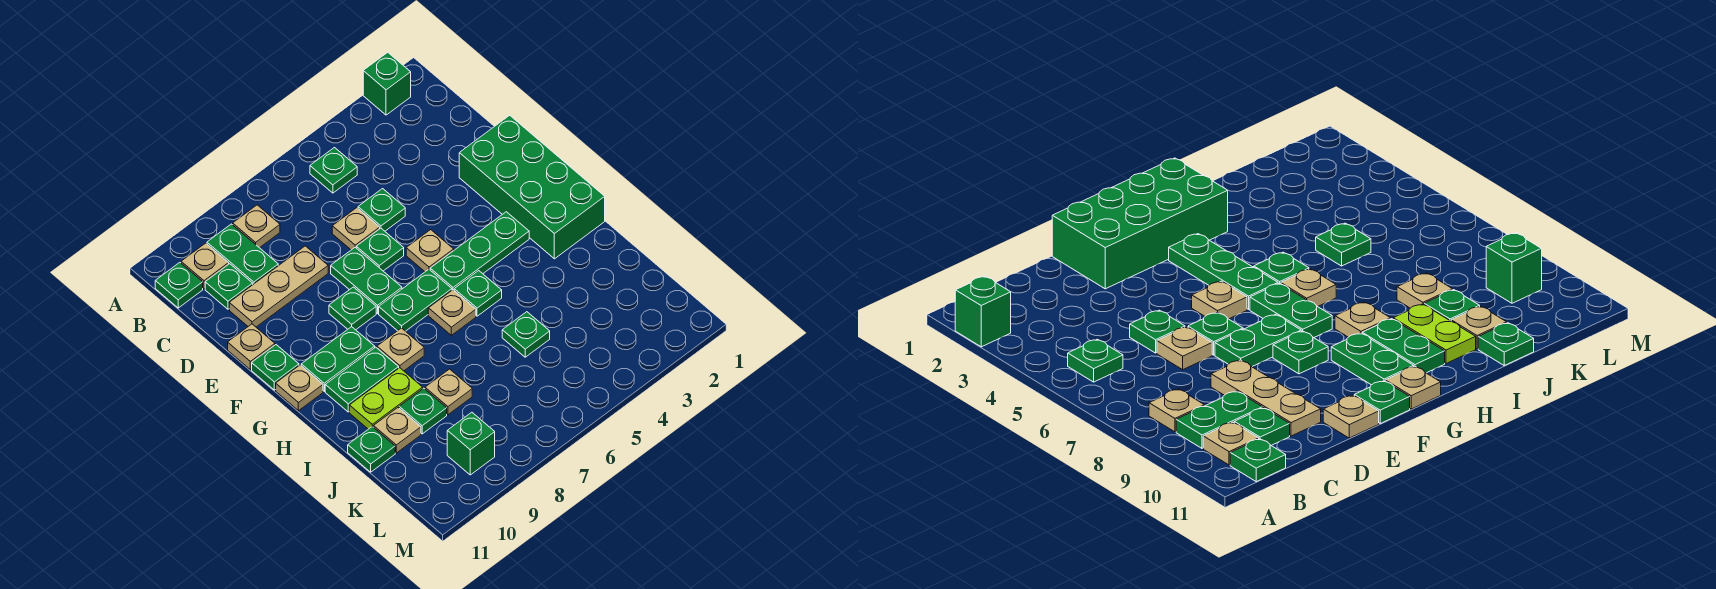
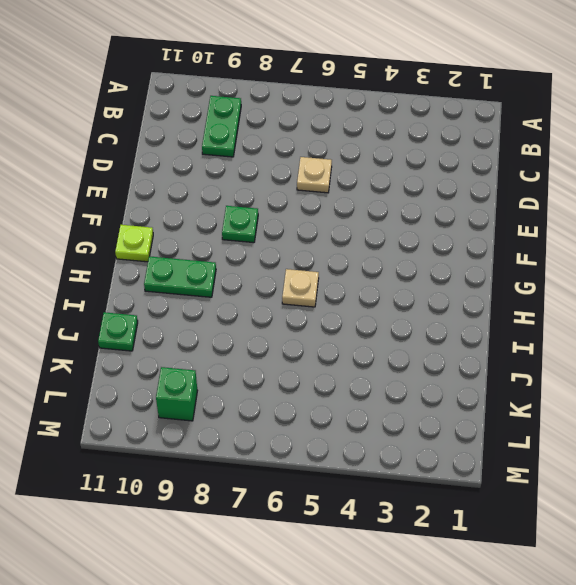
lime plate G11 level 1 -> tan plate G11 level 1
none -> green brick A2 level 1
none -> green plate B5 level 1
none -> tan plate B8 level 1
none -> tan plate B10 level 1

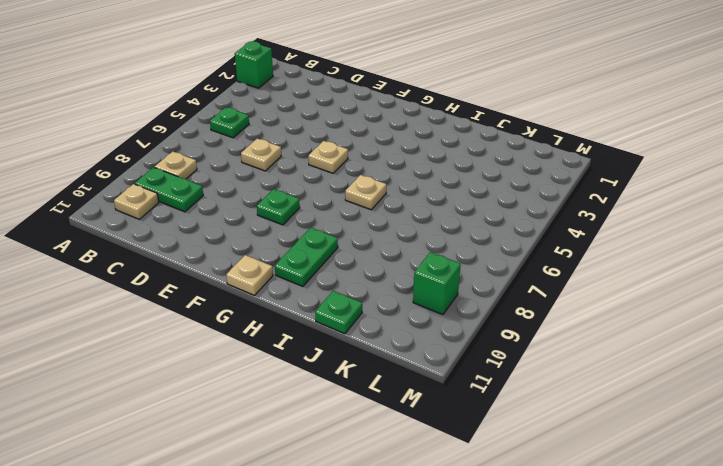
none -> green plate B11 level 1
none -> green plate C10 level 1
none -> green plate D5 level 1
none -> tan plate D8:D10 level 1

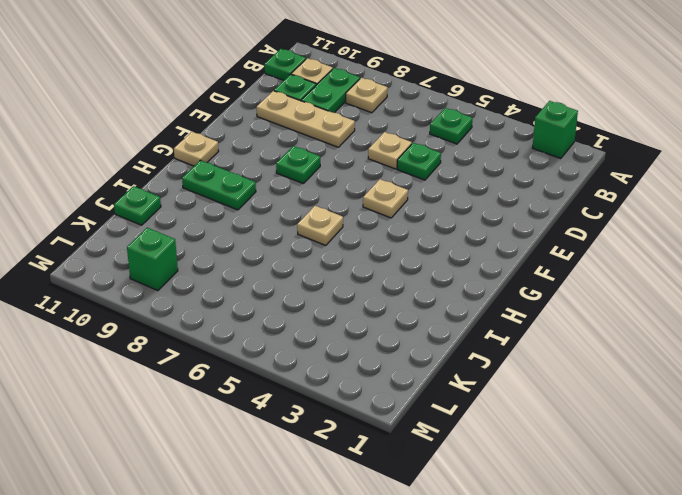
none -> green brick E1:H2 level 1
none -> green plate E6 level 1
none -> green plate E7:F7 level 1
none -> tan plate E11 level 1

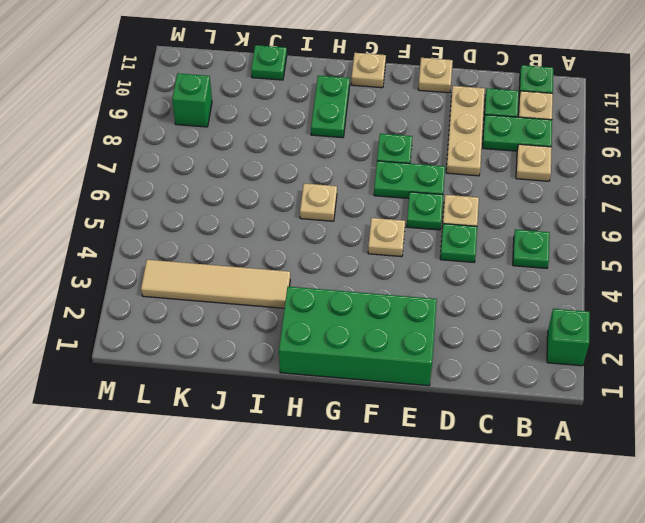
tan tile I3:L3 level 1 -> none
none -> green plate F11 level 1
none -> green plate G3:G5 level 1
none -> green plate G6:G7 level 1
none -> green plate G9:G10 level 1

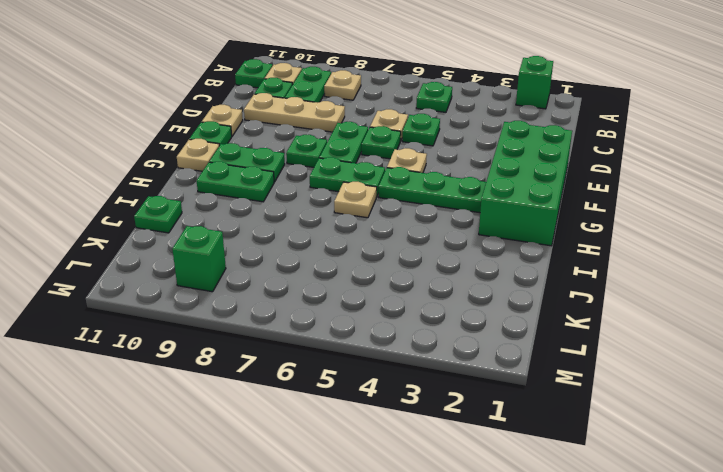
none -> green plate H5 level 1
none -> tan plate H8 level 1
none -> lime plate I9:I10 level 1
none -> green plate J5 level 1

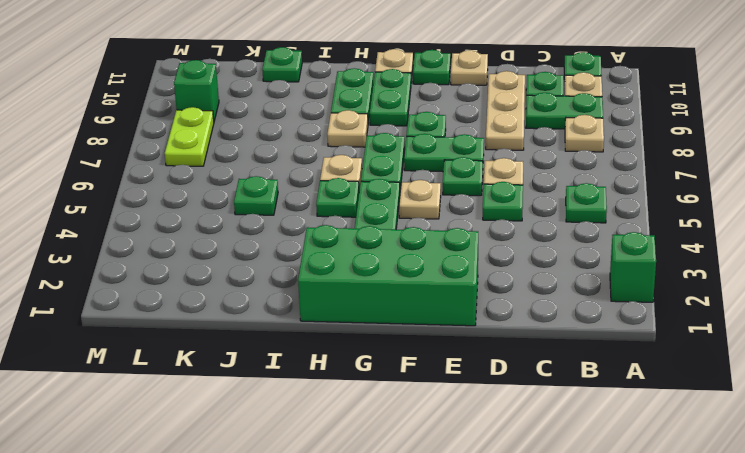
lime plate L7:L8 level 1 -> lime plate I9:I10 level 1
none -> tan plate J8 level 1
none -> green plate J9 level 1
none -> tan plate J10 level 1

